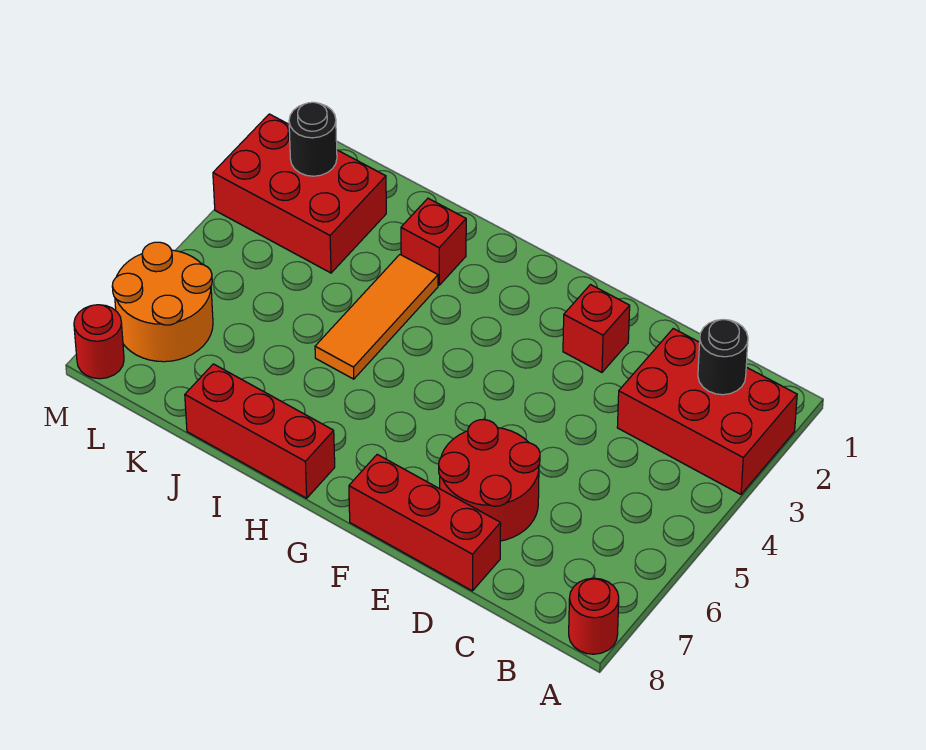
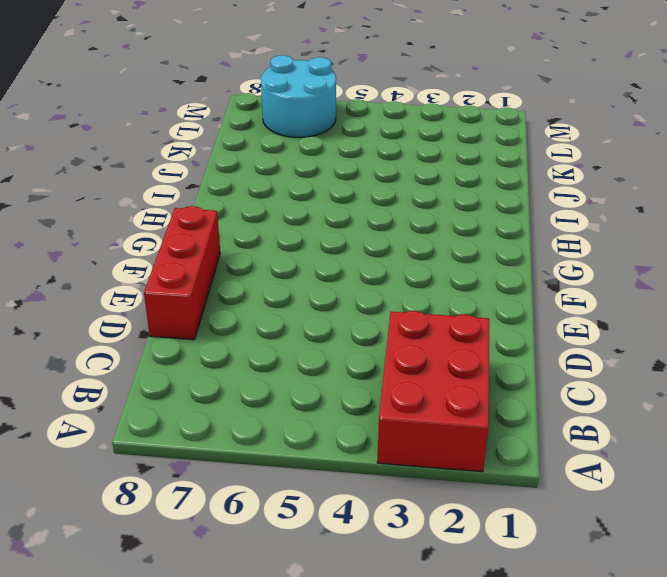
cyan round brick L6:M7 level 1 -> orange round brick L6:M7 level 1
none -> red round brick A8 level 1
none -> red round brick D6:E7 level 1
none -> red brick E2 level 1

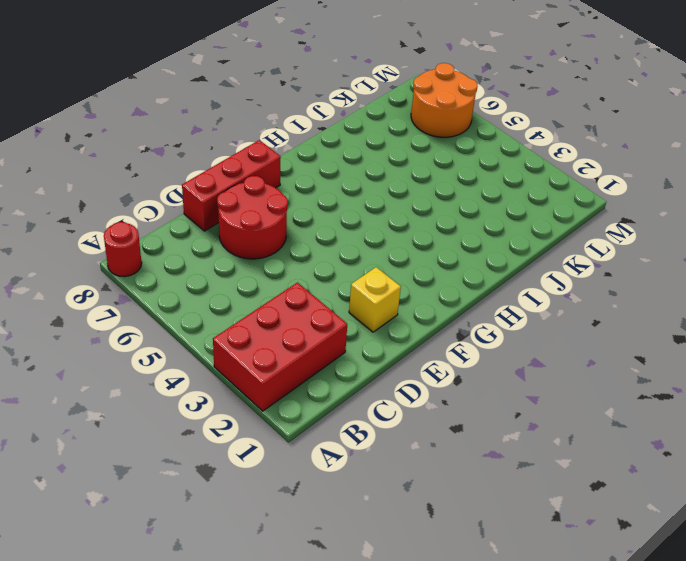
yellow brick E2 level 1 -> red brick E2 level 1
none -> red brick H8:J8 level 1
none -> red brick I2 level 1
none -> orange tile I3:I5 level 1

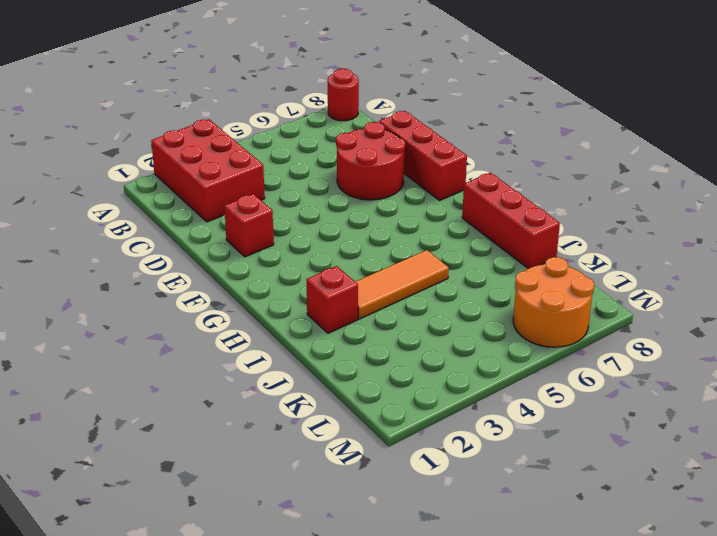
none -> red brick K2:M3 level 1
none -> red round brick M8 level 1
none -> black round brick B2 level 2

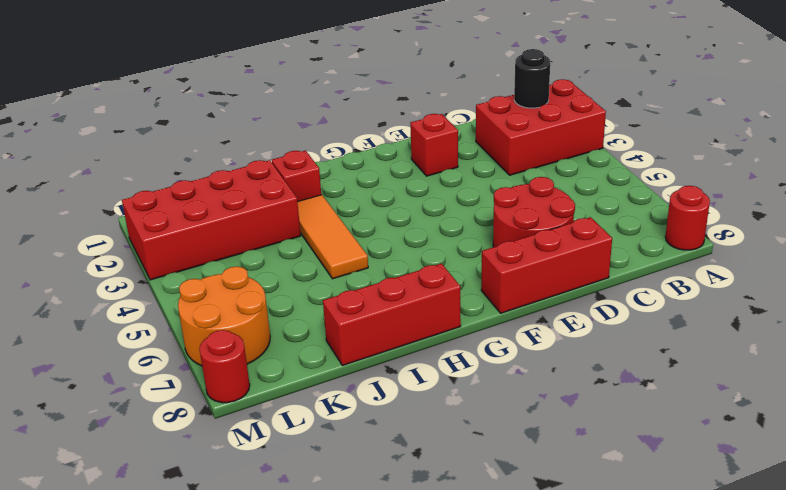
red brick J2:M3 level 1 -> red brick K2:M3 level 1
none -> black round brick L2 level 2

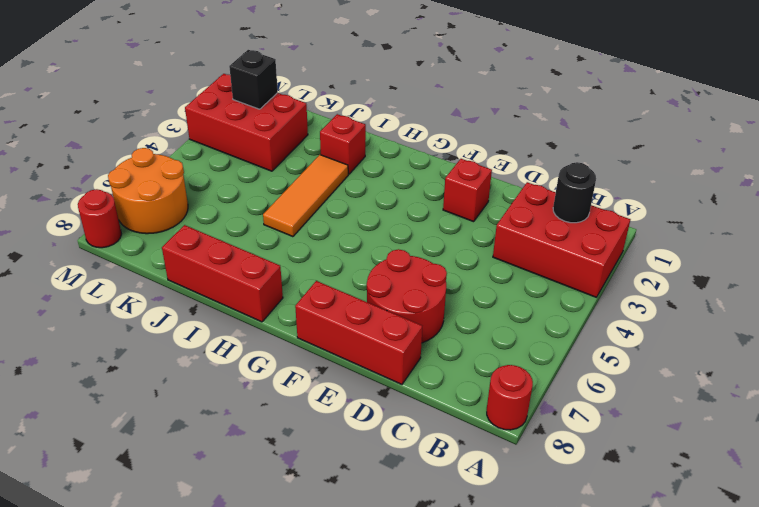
black brick L2 level 2 -> black round brick L2 level 2

